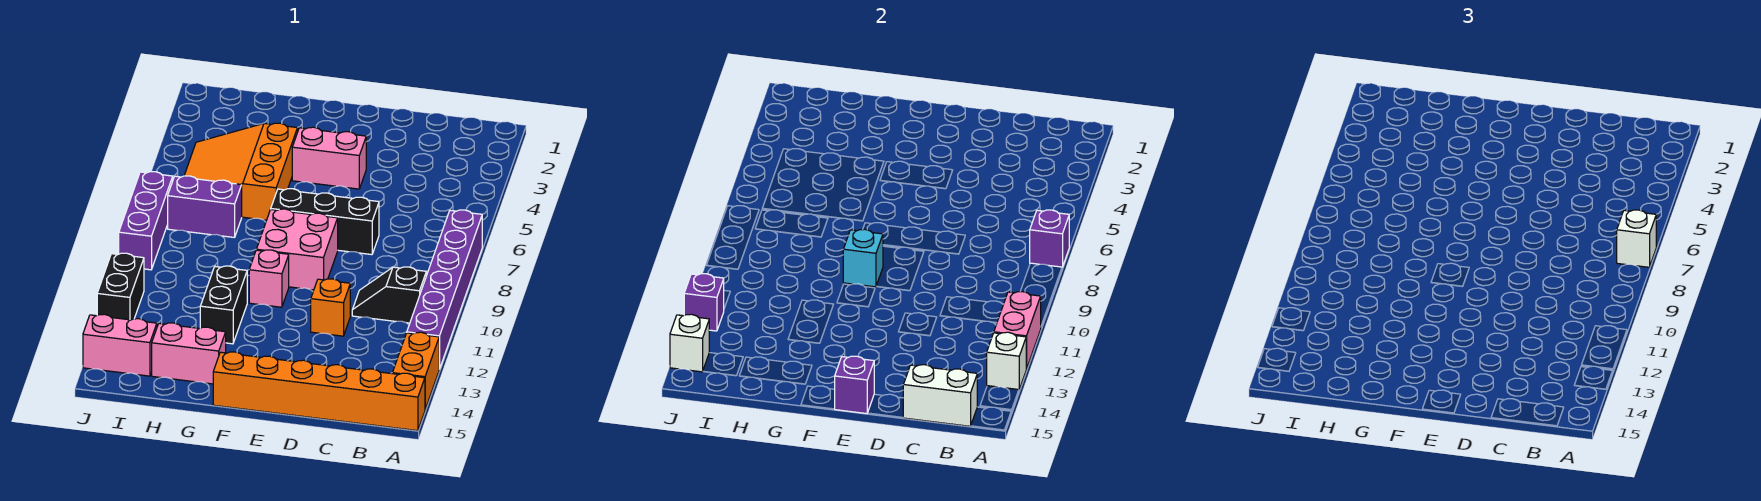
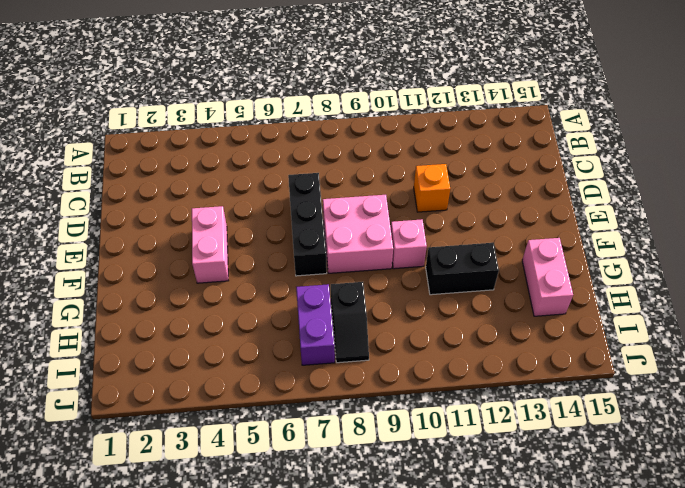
black slope H8:I8 level 1 top H -> black slope B10:C10 level 1 top B
none -> purple brick A7:A12 level 1
none -> orange brick A13:A14 level 1
none -> orange brick A15:F15 level 1

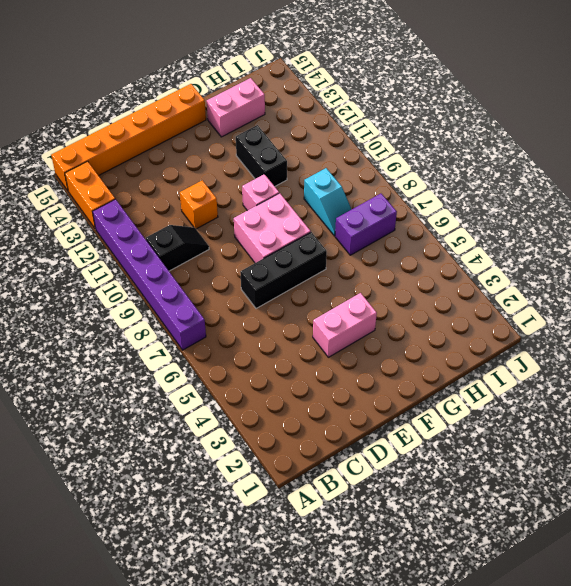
cyan slope H8:H9 level 1 top 9 -> none
none -> orange slope G4:I6 level 1 top G
none -> pink brick I14:J14 level 1
none -> purple brick J7:J9 level 1

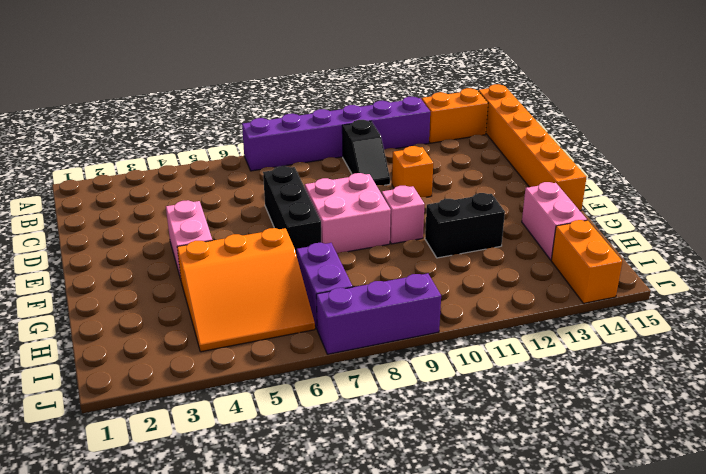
orange brick I14:J14 level 1 -> pink brick I14:J14 level 1
none -> black brick J11:J12 level 1
none -> purple brick A7 level 2
none -> pink brick A11:A12 level 2

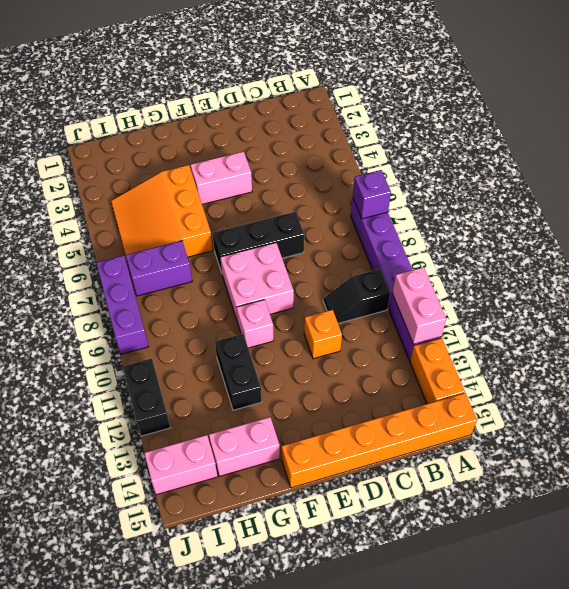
none -> white brick A13 level 2
none -> white brick B15:C15 level 2
none -> purple brick E15 level 2

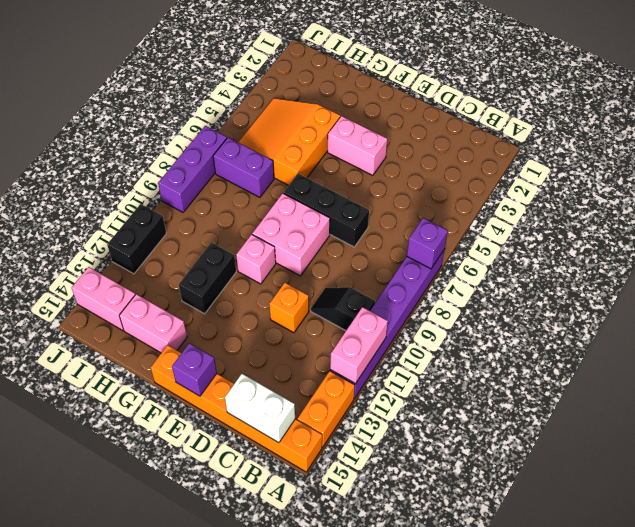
none -> white brick A13 level 2
none -> cyan brick F9 level 2
none -> purple brick J12 level 2

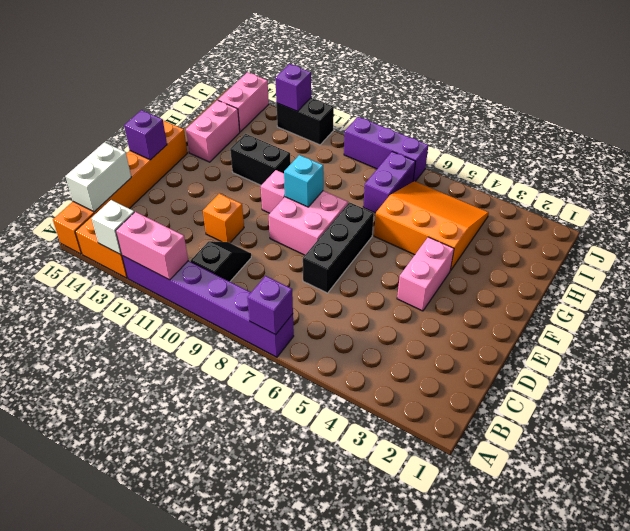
none -> white brick J14 level 2
none -> white brick A7 level 3

